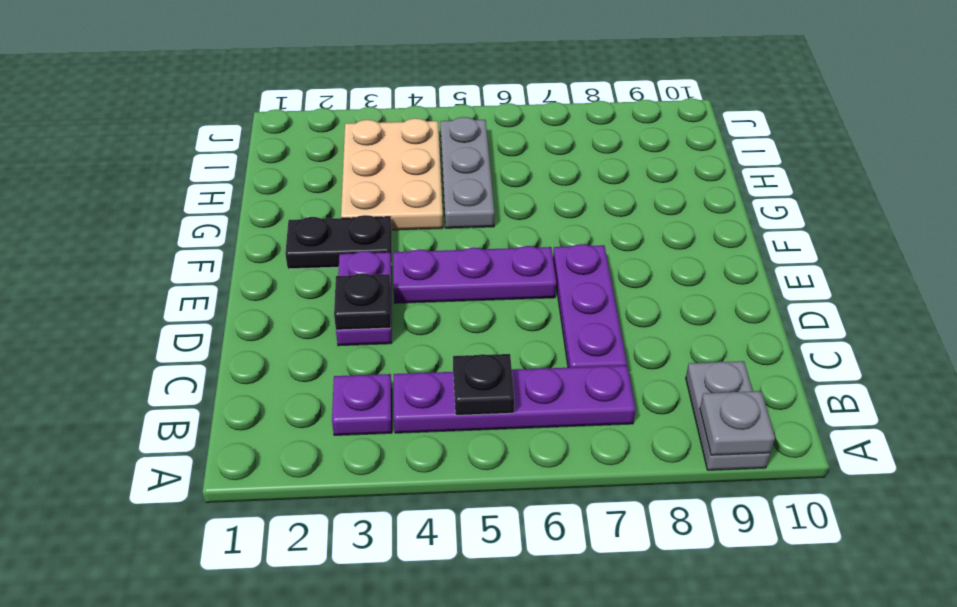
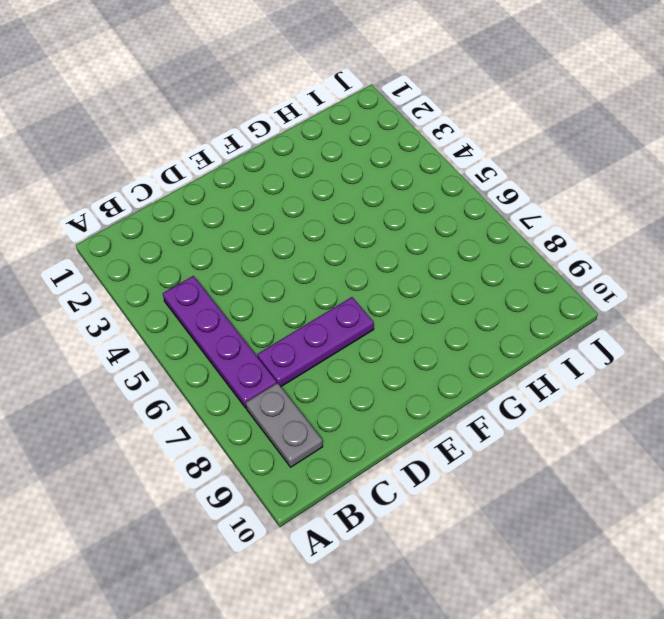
grey plate B8:B9 level 1 -> grey plate A9:B9 level 1
none -> purple plate B3 level 1
none -> purple plate D3:E3 level 1
none -> purple plate E4:E6 level 1

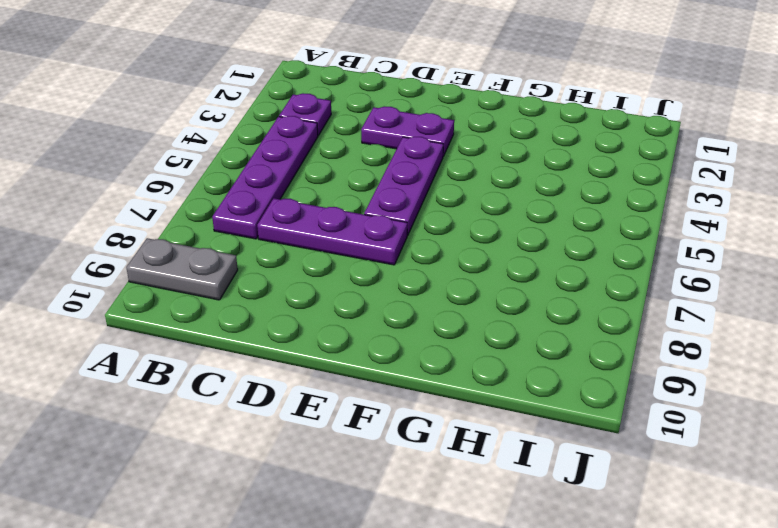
none -> black plate F2:F3 level 1
none -> tan plate G3:I4 level 1
none -> grey plate G5:I5 level 1

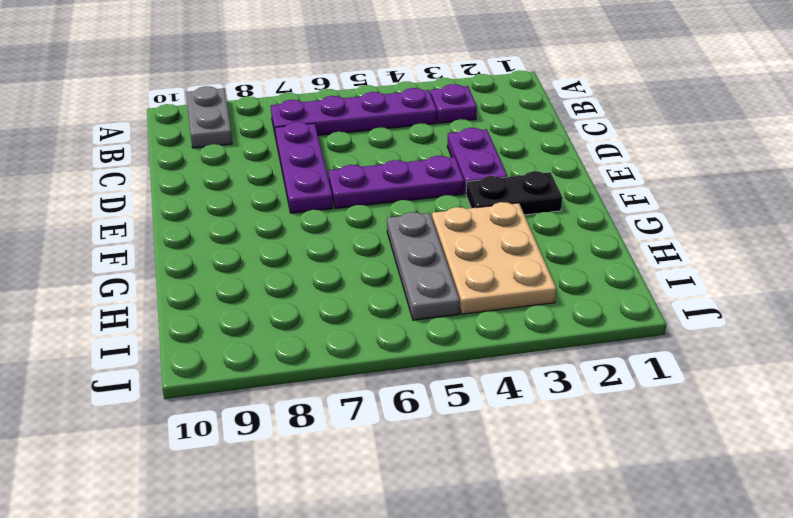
none -> grey plate A9 level 2
none -> black plate B5 level 2
none -> black plate D3 level 2

